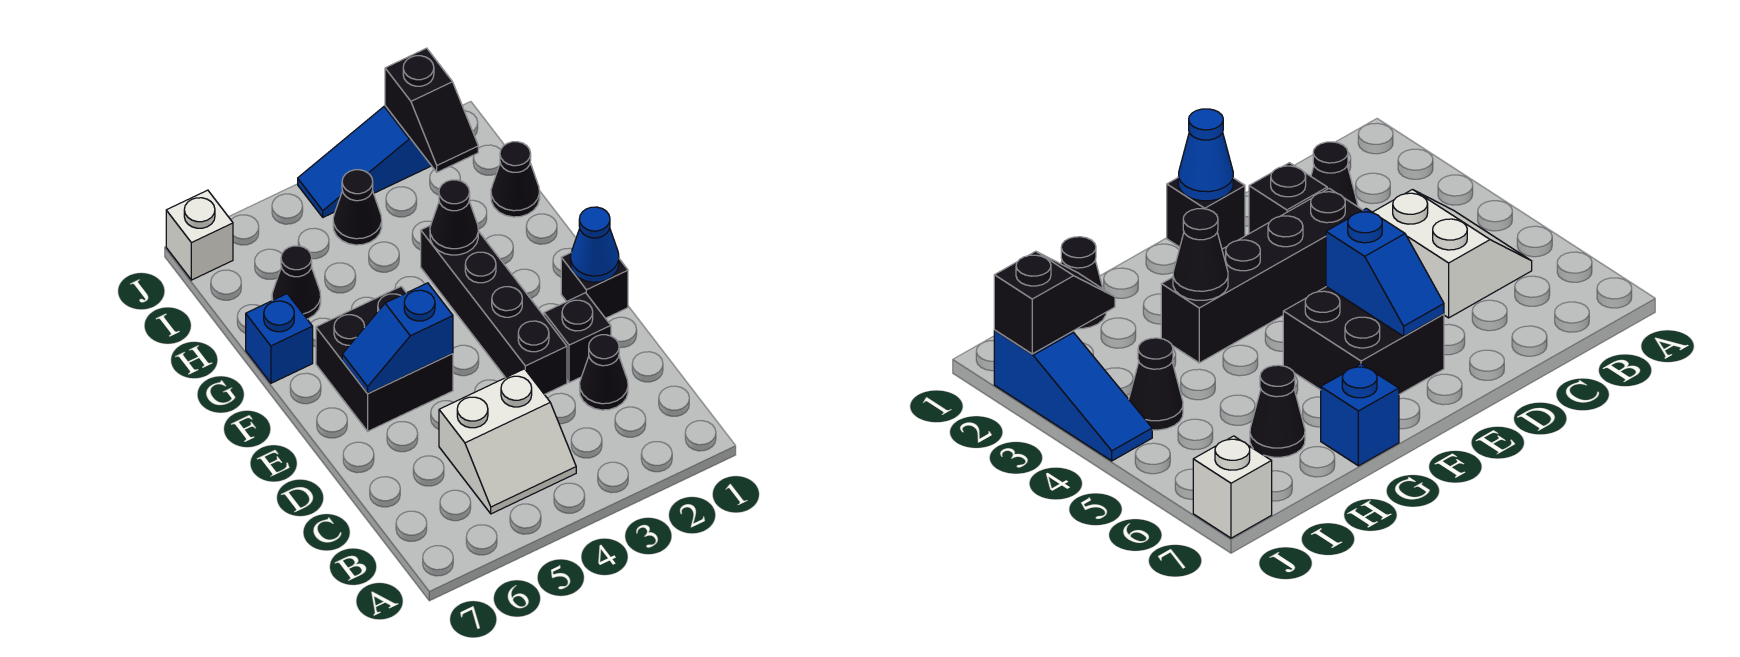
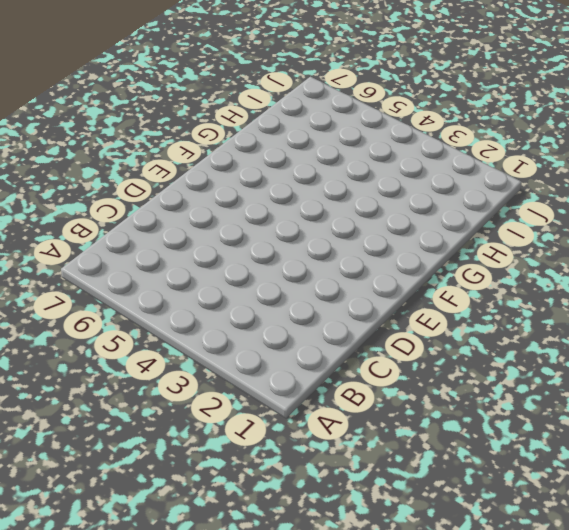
none -> white slope B4:C5 level 1 top C
none -> black cone C2 level 1
none -> black brick D2 level 1

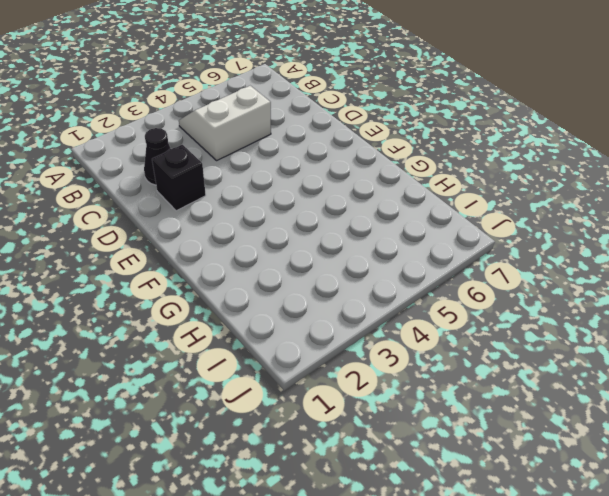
none -> black brick D3:G3 level 1
none -> black brick E1 level 1
none -> black brick E5:F6 level 1

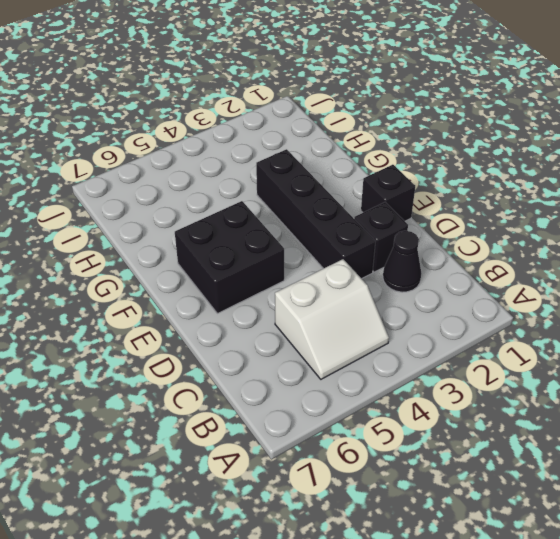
none -> blue brick G7 level 1
none -> black cone H1 level 1
none -> black cone H6 level 1

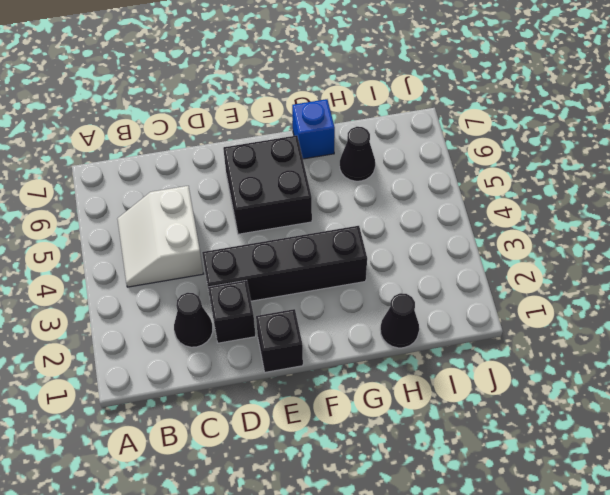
none -> black cone I4 level 1
none -> blue slope J2:J4 level 1 top 2
none -> white brick J7 level 1

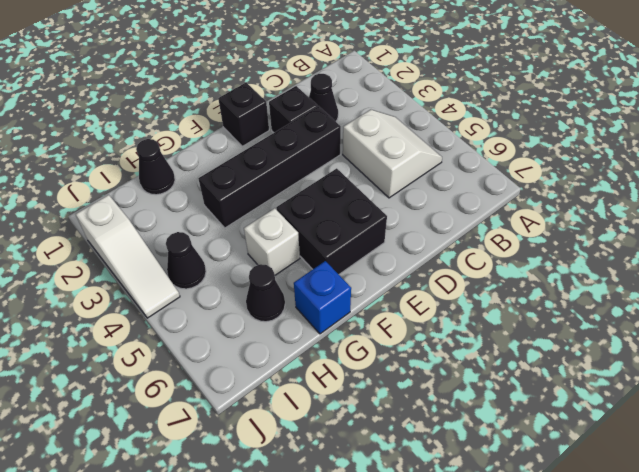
white brick G5 level 1 -> white brick J7 level 1
white slope J2:J4 level 1 top 2 -> blue slope J2:J4 level 1 top 2
none -> blue cone E1 level 2
none -> blue slope E5:E6 level 2 top 5
none -> black cone G3 level 2

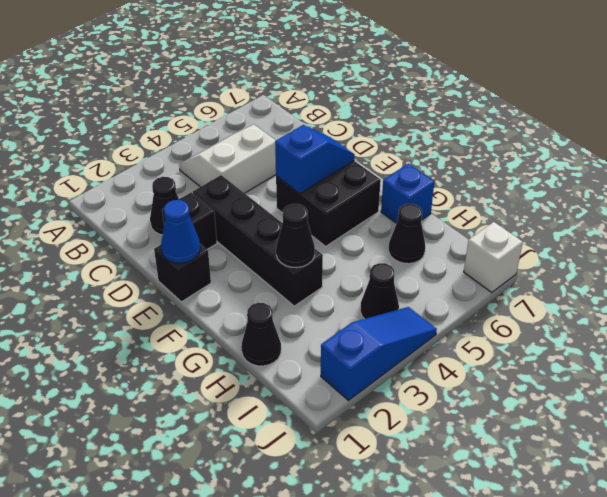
none -> black slope I2:J2 level 2 top J

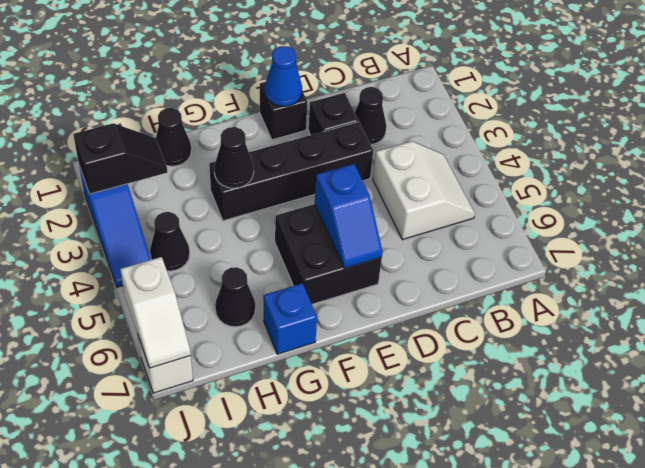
white slope J6:J7 level 2 top 6 -> none

